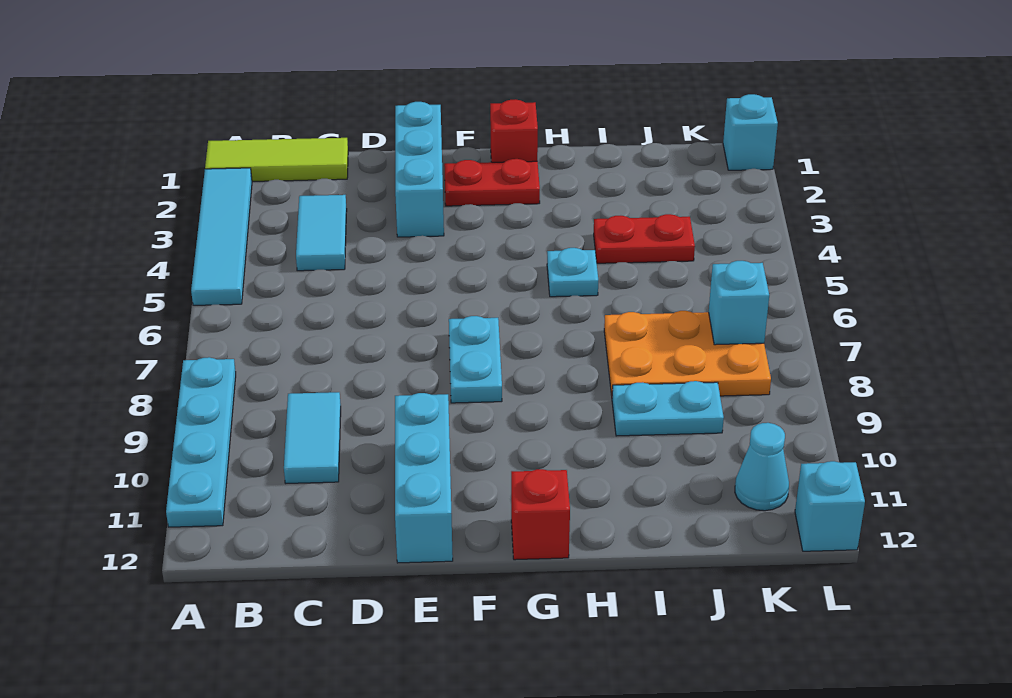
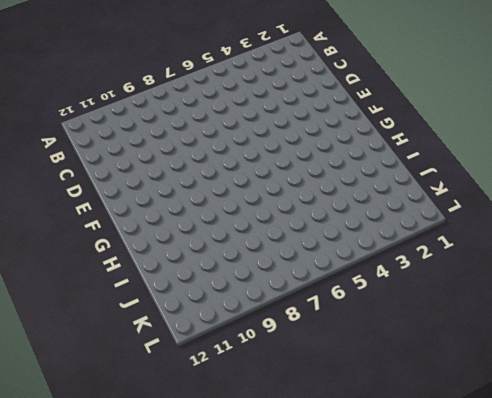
none -> lime tile A1:C1 level 1
none -> cyan tile A2:A5 level 1
none -> cyan plate A8:A11 level 1

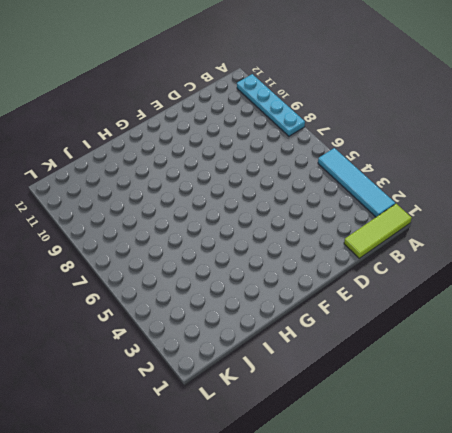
none -> cyan tile C3:C4 level 1
none -> cyan tile C9:C10 level 1
none -> cyan brick E1:E3 level 1

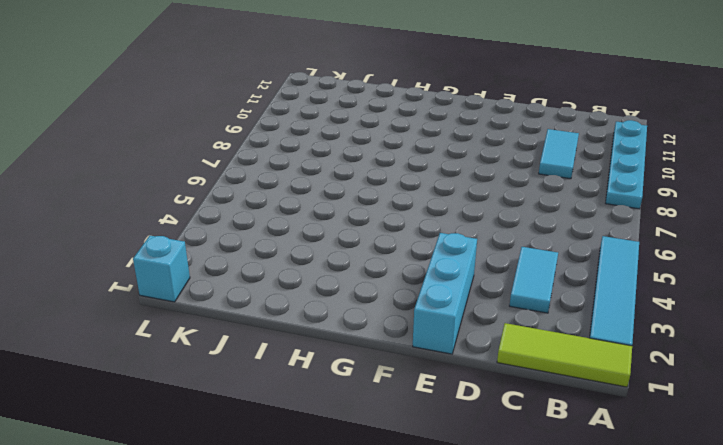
none -> cyan brick E10:E12 level 1
none -> red plate F2:G2 level 1
none -> cyan plate F7:F8 level 1

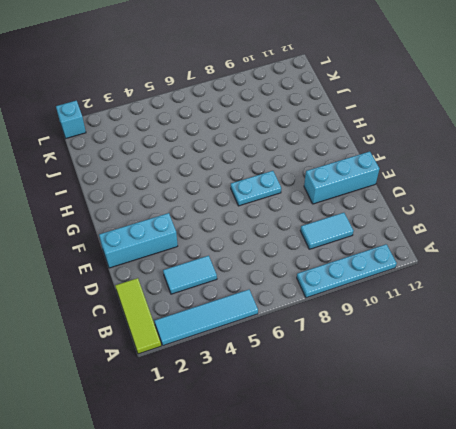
none -> red plate F2:G2 level 1
none -> red brick G1 level 1
none -> red brick G12 level 1

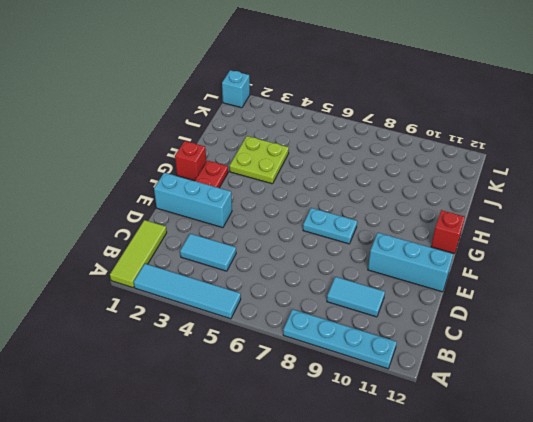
lime plate H3:I4 level 1 -> red plate I4:J4 level 1
none -> cyan plate H5 level 1
none -> orange plate I7:K8 level 1
none -> cyan plate I9:J9 level 1

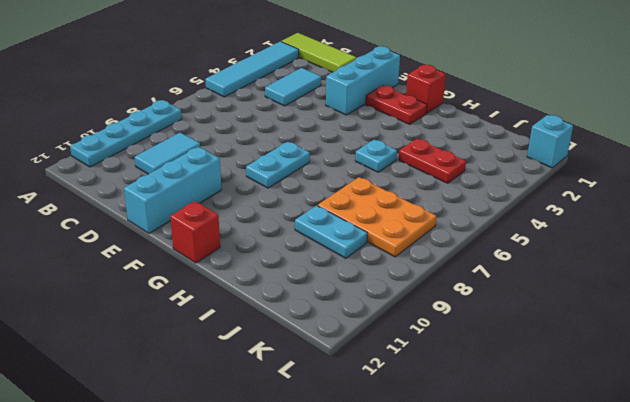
none -> cyan cone K11 level 1
none -> cyan brick L12 level 1
none -> cyan brick K7 level 2

